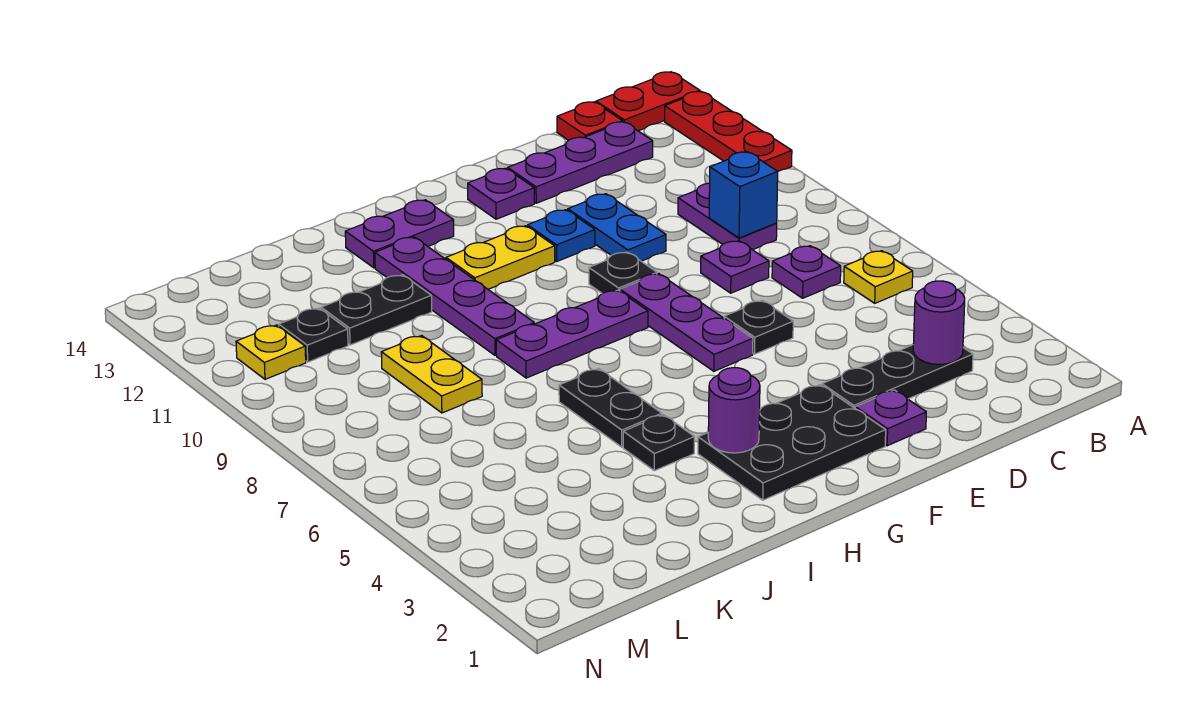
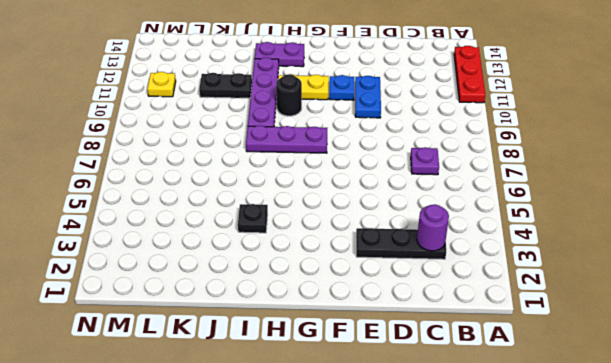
black round brick H10 level 1 -> none
none -> red plate A14:B14 level 1
none -> yellow plate B6 level 1
none -> purple plate C9:C10 level 1
none -> purple plate C13:E13 level 1

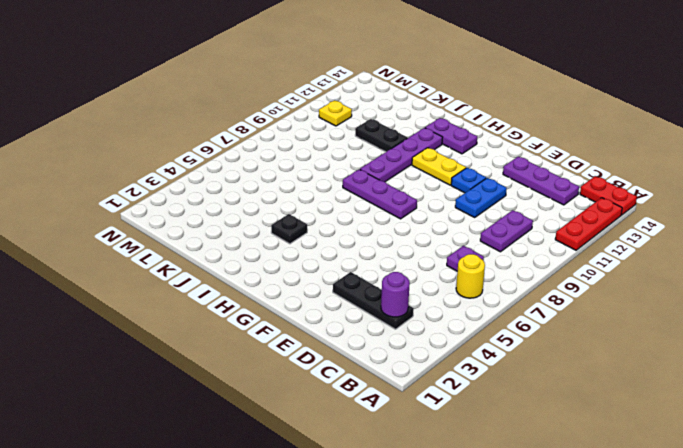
yellow round brick B6 level 1 -> yellow plate B6 level 1
none -> red plate C14 level 1
none -> purple plate D8 level 1
none -> purple plate E2 level 1
none -> black plate E6 level 1

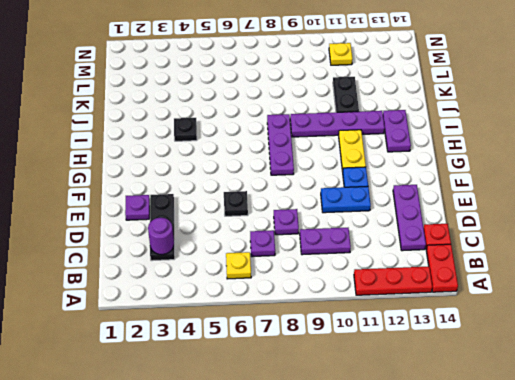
none -> black plate F2:H3 level 1
none -> purple plate F6:F8 level 1
none -> black plate F9 level 1
none -> purple plate F13 level 1

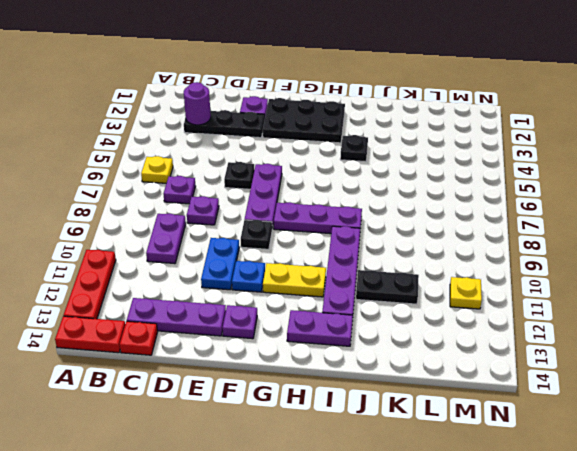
none -> black plate I5:I6 level 1
none -> yellow plate K8:K9 level 1
none -> black plate L11 level 1
none -> blue brick C9 level 2

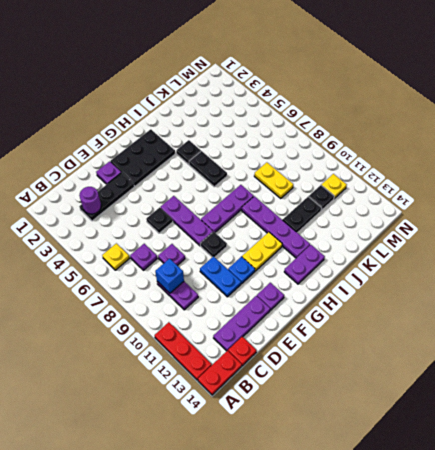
none -> purple round brick H3 level 2

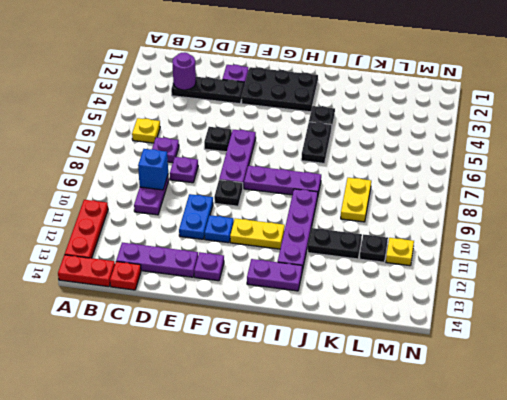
none -> purple round brick H3 level 2

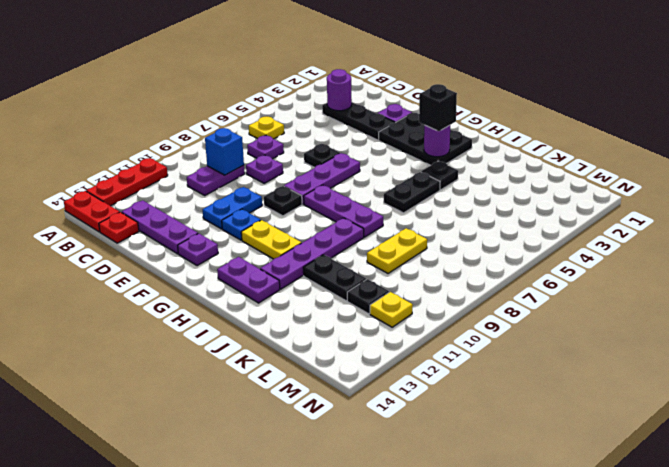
black brick H3 level 3 -> none

